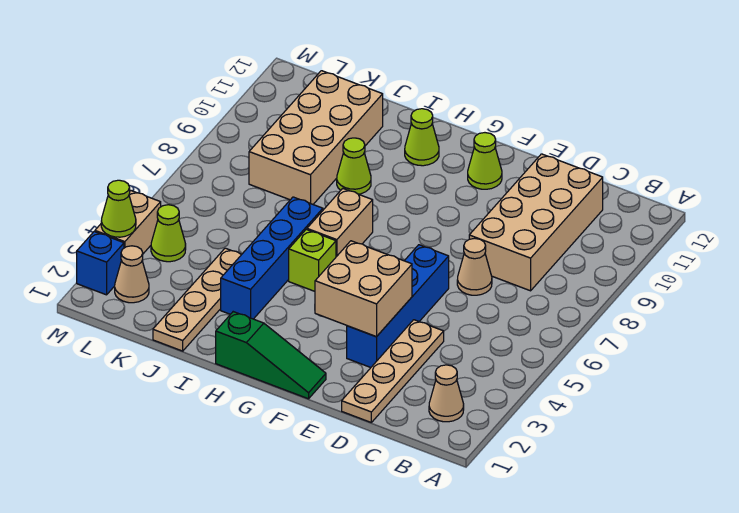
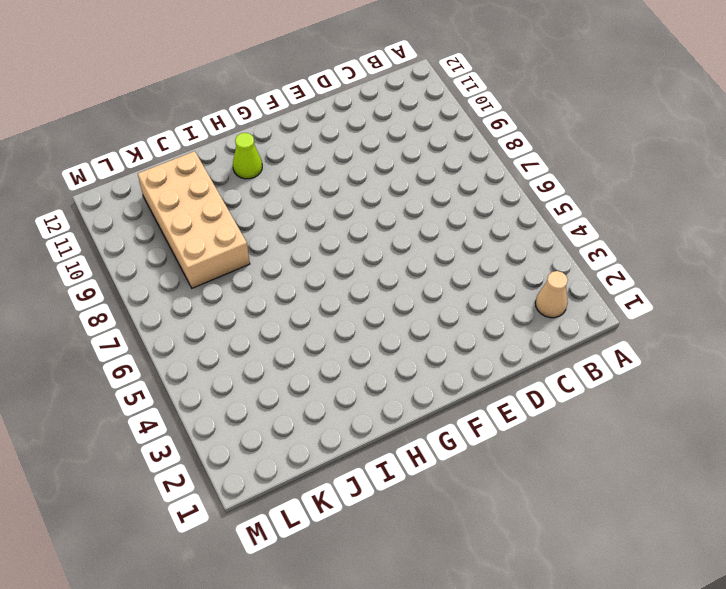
none -> tan brick C8:D11 level 1
none -> tan plate D1:D4 level 1
none -> tan cone D7 level 1

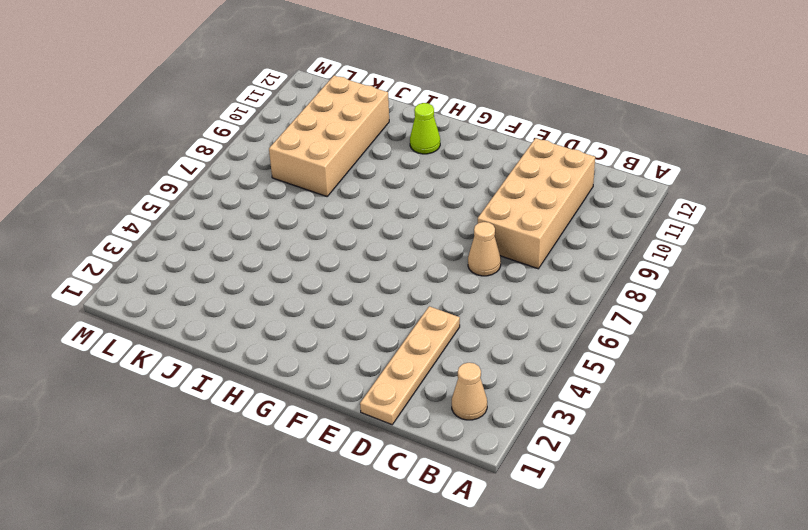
none -> blue brick E3:E6 level 1
none -> green slope F1:H1 level 1 top H
none -> lime cone F11 level 1

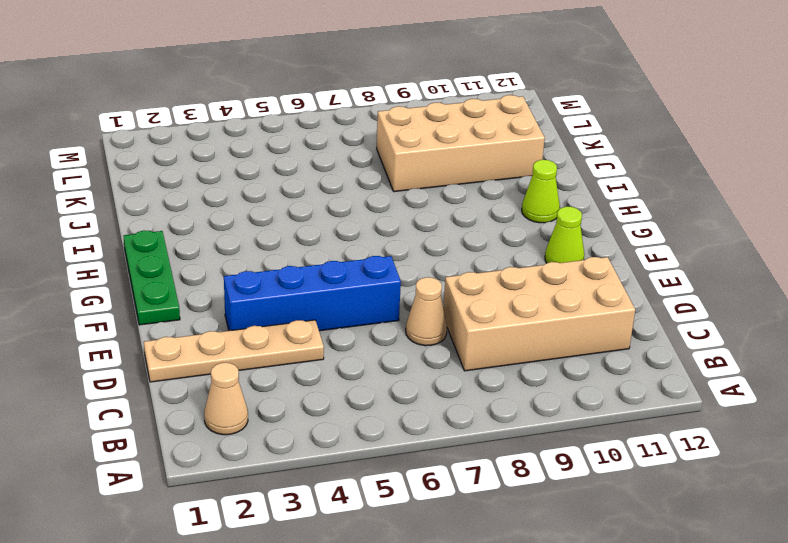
green plate F1:H1 level 1 -> green slope F1:H1 level 1 top H
none -> lime brick H5 level 1
none -> tan brick H6:H7 level 1
none -> blue brick I3:I6 level 1

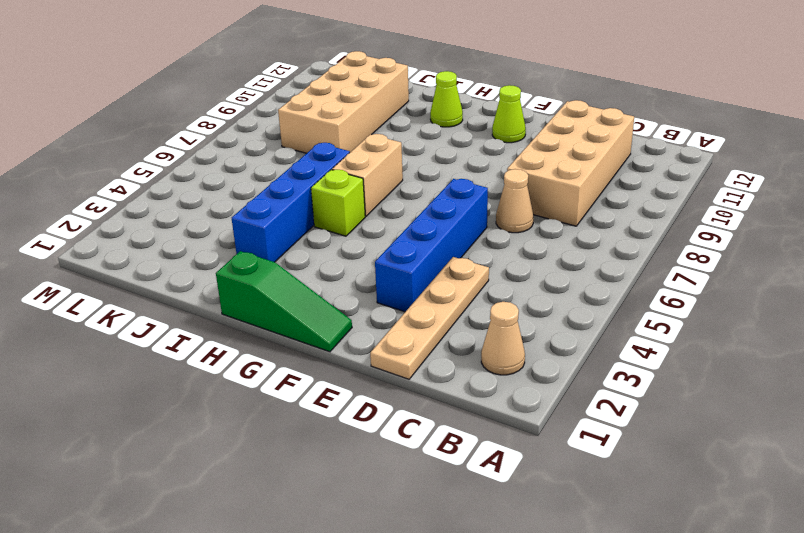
none -> lime cone I9 level 1
none -> tan plate J1:J4 level 1
none -> tan cone L2 level 1

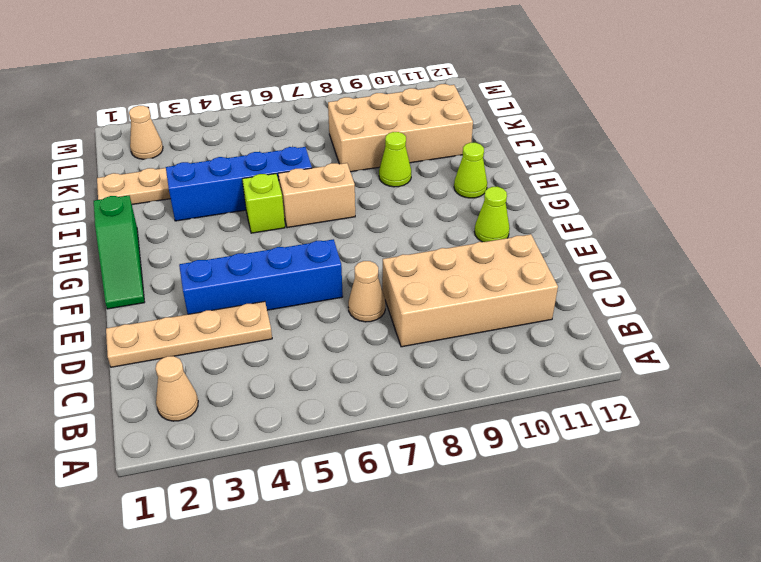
none -> lime cone L4 level 1
none -> blue brick M2 level 1
none -> tan brick M3:M4 level 1

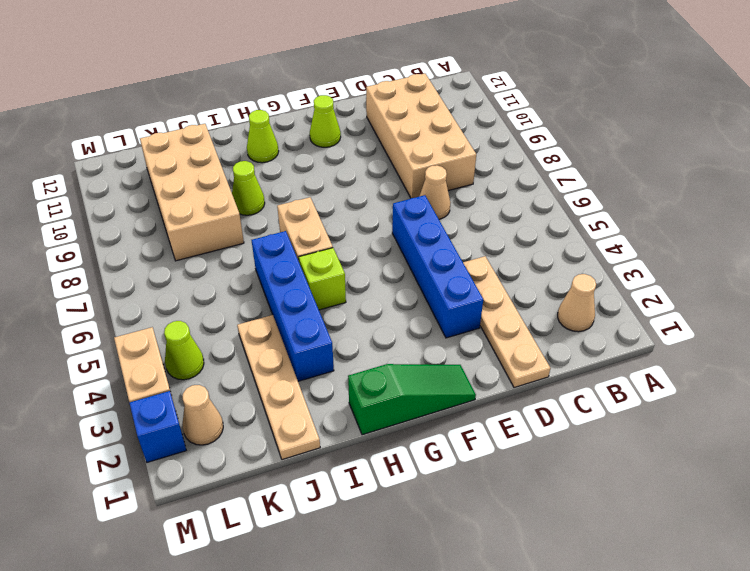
none -> tan brick E3:F4 level 2
none -> lime cone M3 level 2

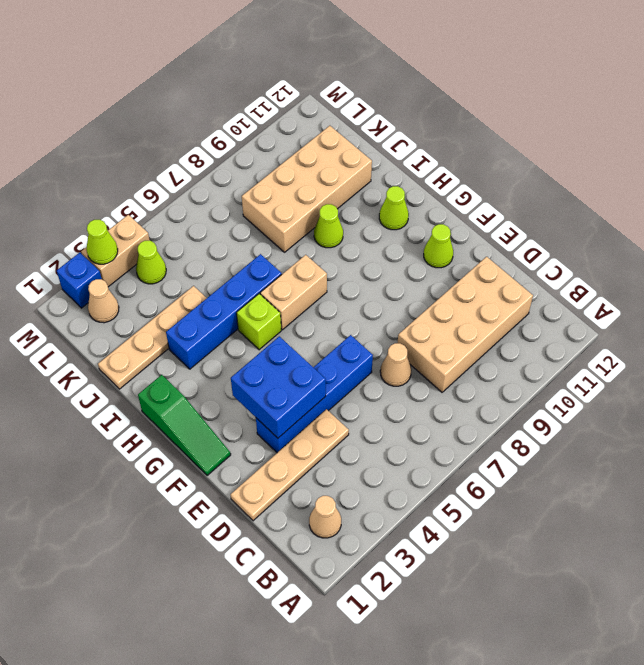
blue brick E3:F4 level 2 -> tan brick E3:F4 level 2

